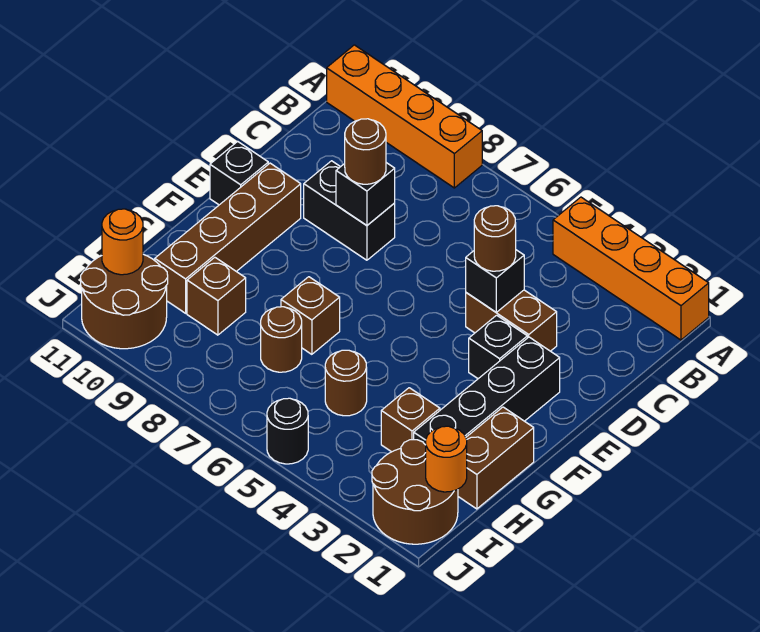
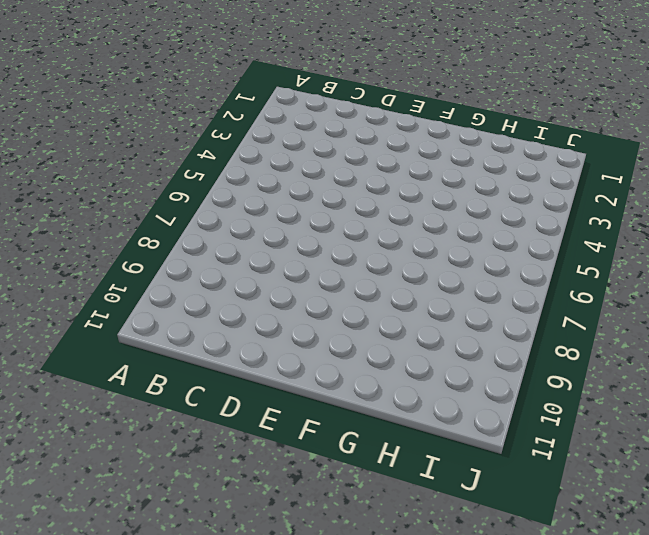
none -> orange brick A1:A4 level 1
none -> orange brick A8:A11 level 1
none -> brown brick D3:D4 level 1

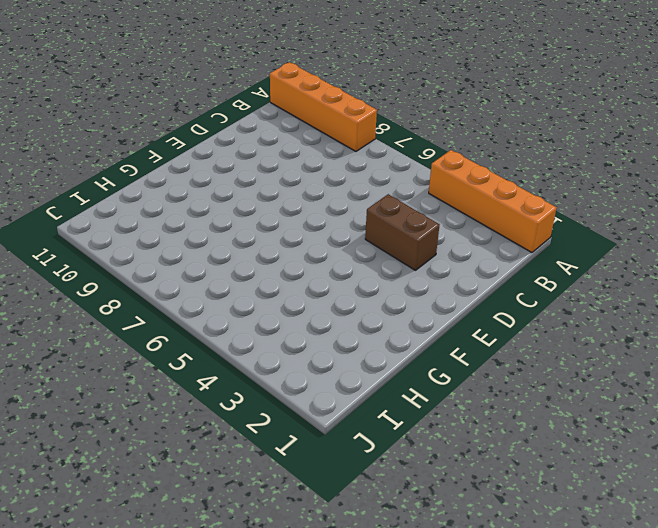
none -> black brick D8:D9 level 1
none -> black brick E2:H2 level 1
none -> black brick E3 level 1

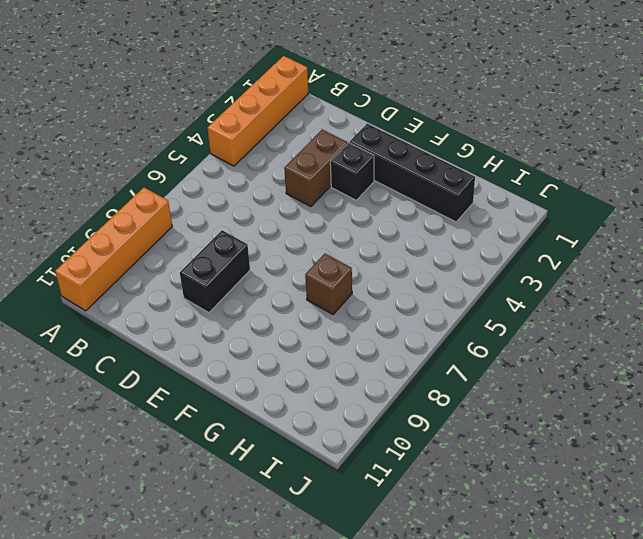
none -> brown brick E10:H10 level 1
none -> black brick E11 level 1
none -> brown brick G1:H1 level 1

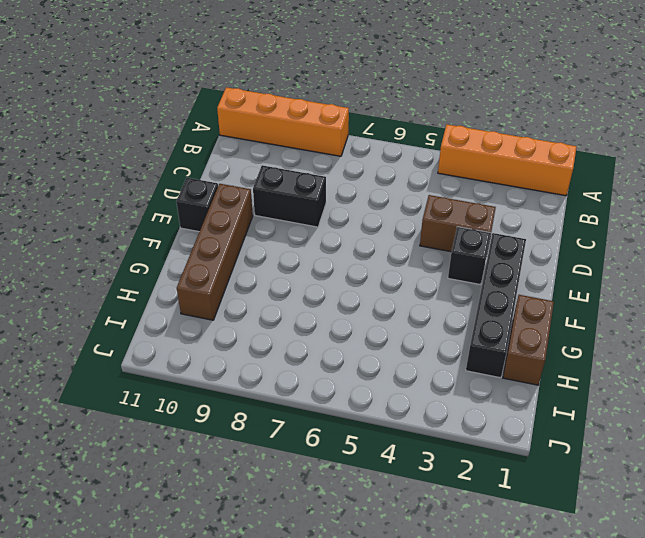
none -> brown brick G7 level 1
none -> brown brick H3 level 1
none -> brown round brick H5 level 1

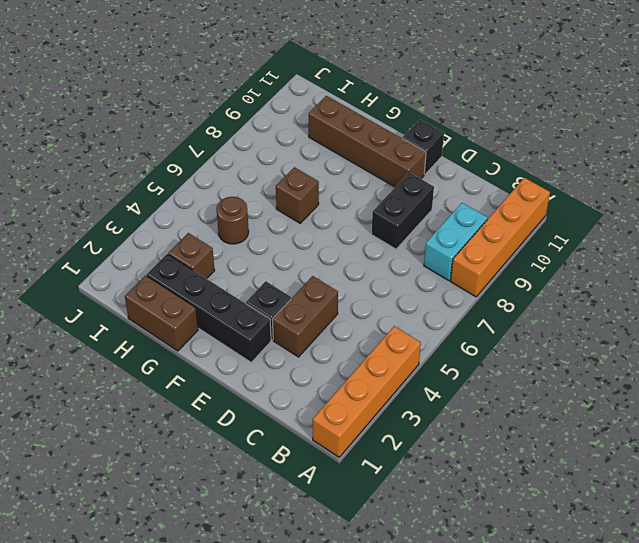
cyan brick B8:B9 level 1 -> none
none -> brown round brick H7 level 1
none -> brown brick H9 level 1
none -> brown round brick I1:J2 level 1

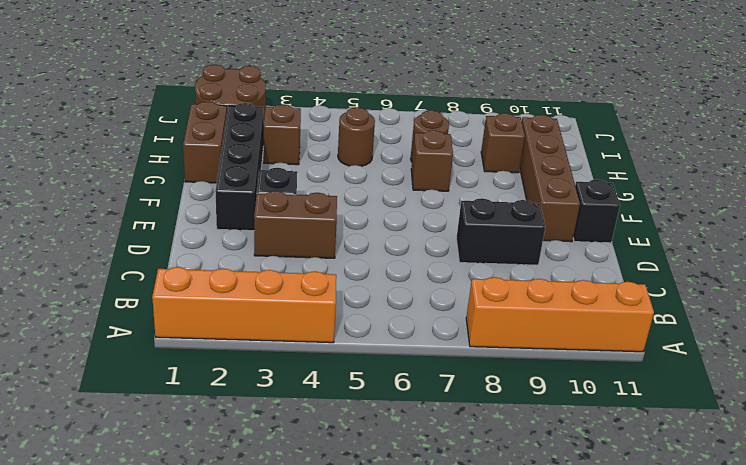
none -> brown round brick I10:J11 level 1
none -> black round brick J5 level 1
none -> black brick D4 level 2

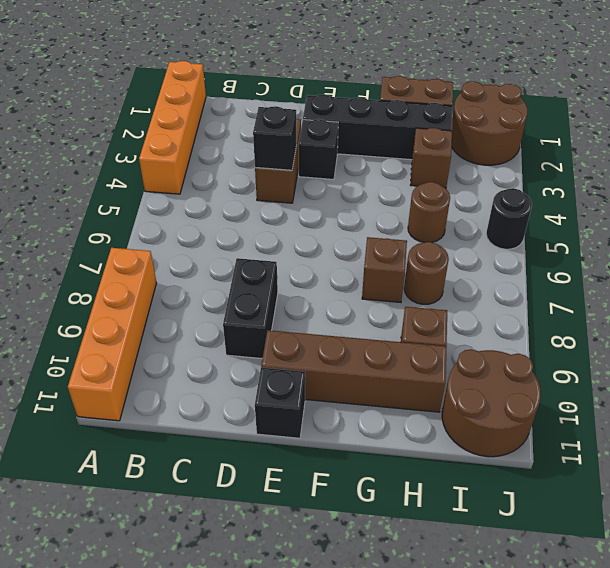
none -> black brick D8 level 2
none -> orange round brick I1 level 2
none -> orange round brick I11 level 2

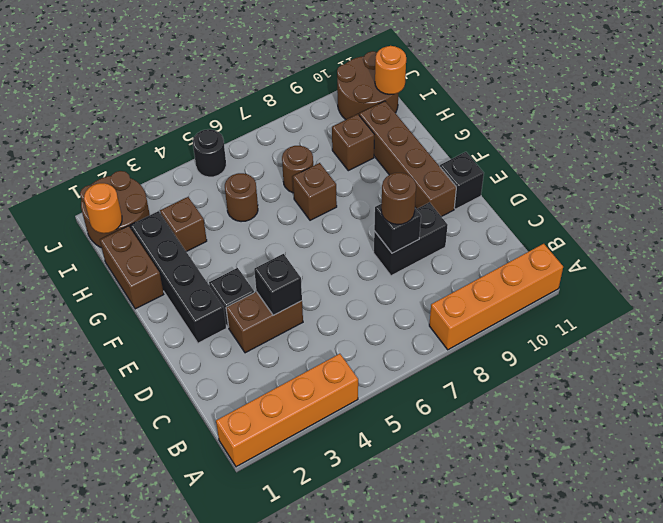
none -> brown round brick D4 level 3

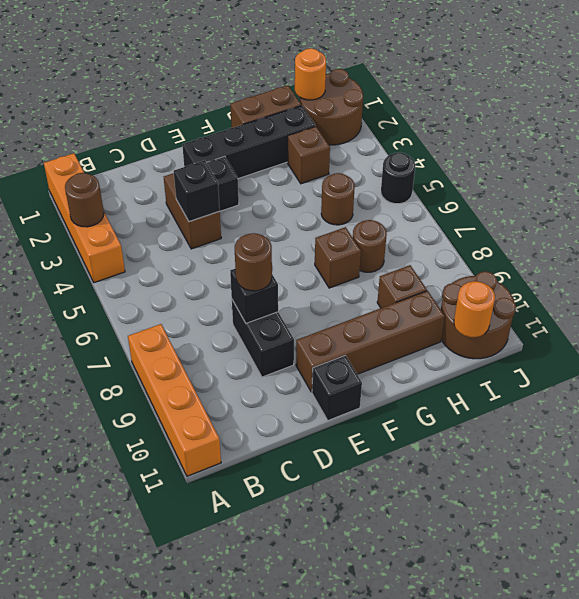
brown round brick A3 level 2 -> brown round brick D4 level 3

